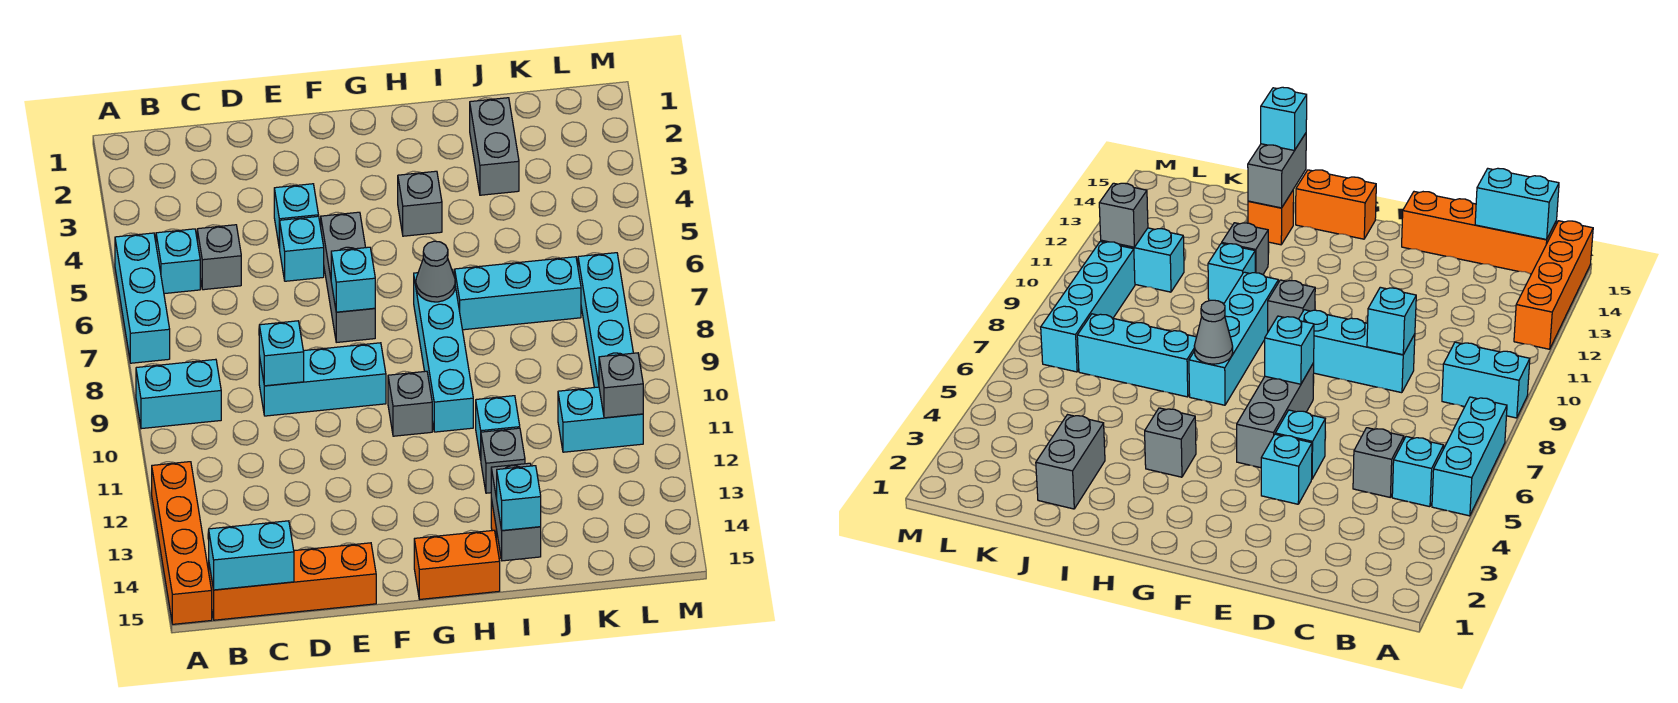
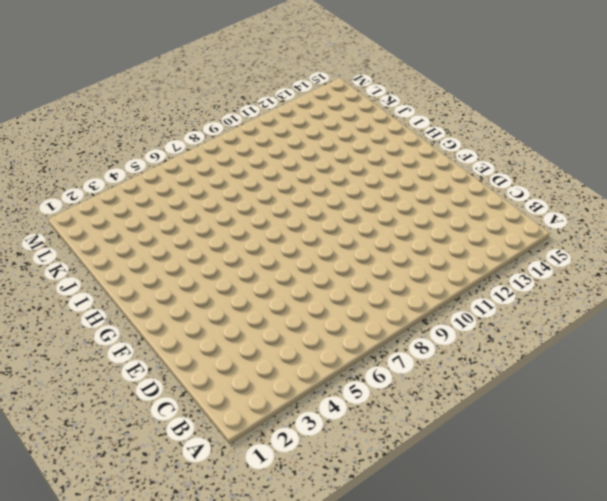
none -> cyan brick A5:A7 level 1
none -> cyan brick A9:B9 level 1
none -> orange brick A12:A15 level 1

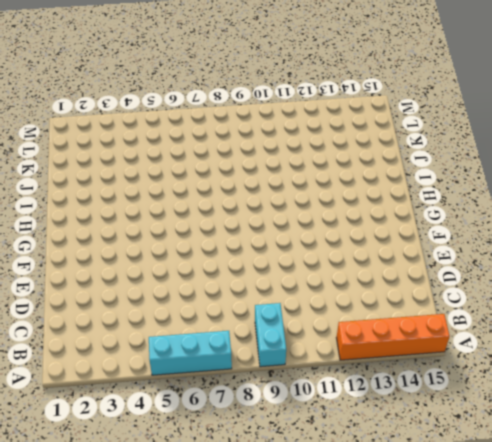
none -> cyan brick B5 level 1
none -> orange brick B15:E15 level 1
none -> grey brick C5 level 1

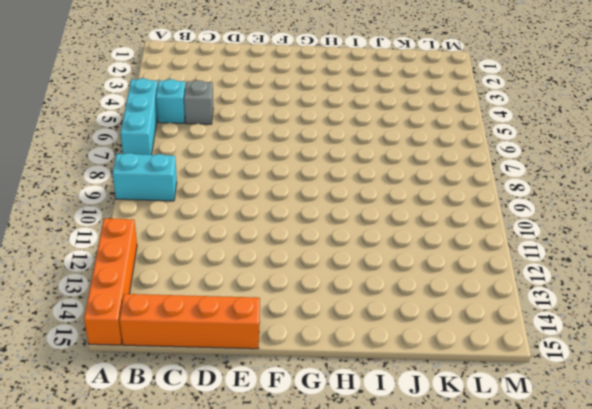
none -> cyan brick D9:F9 level 1
none -> cyan brick E4 level 1
none -> cyan brick E5 level 1

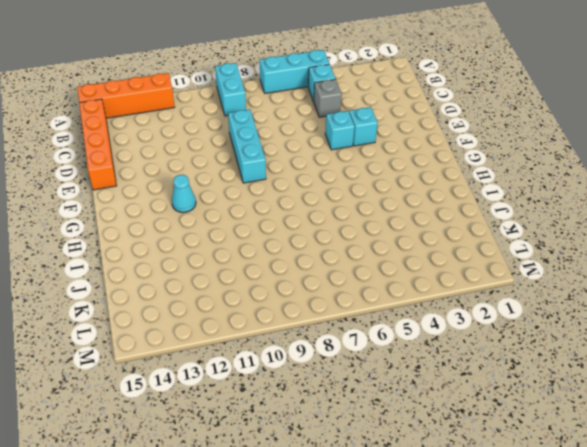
cyan cone G12 level 1 -> none
none -> grey brick F5:F7 level 1
none -> grey brick G10 level 1
none -> orange brick G15:H15 level 1

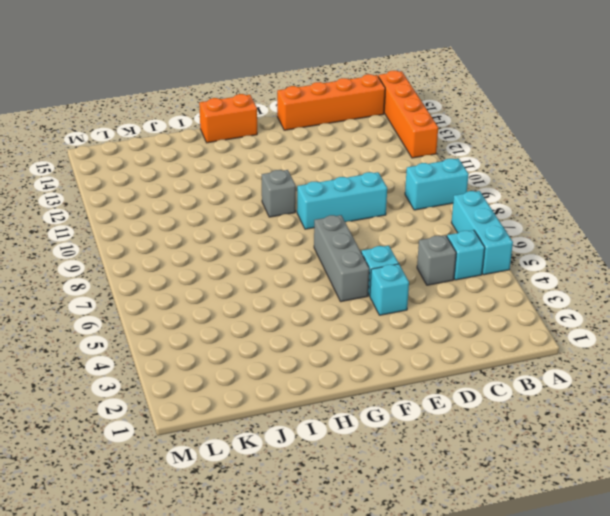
none -> grey brick H4 level 1
none -> cyan brick H7:H10 level 1
none -> cyan brick I7:K7 level 1

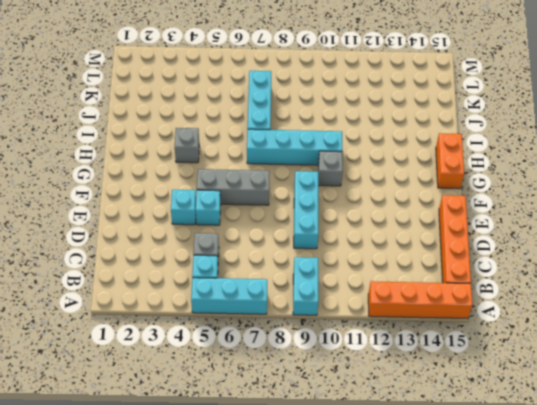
none -> cyan brick I11 level 1
none -> grey brick I12 level 1
none -> orange brick I14 level 1

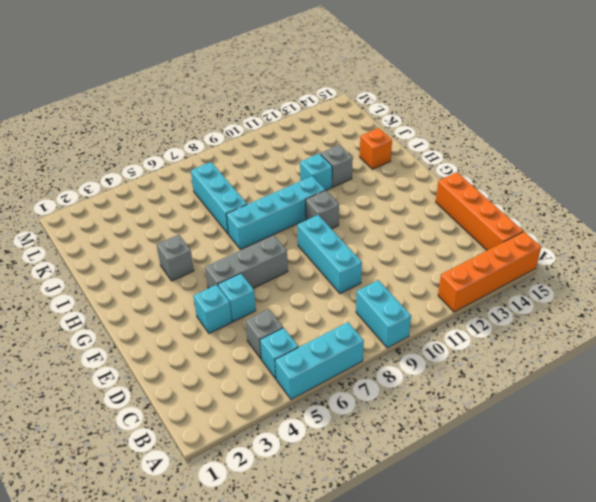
none -> orange brick G15:H15 level 1
none -> grey brick J2:J3 level 1
none -> cyan brick K11:L11 level 1

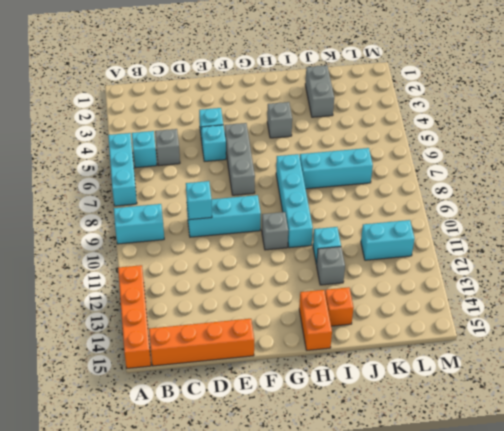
orange brick H14:H15 level 1 -> orange brick G15:H15 level 1
none -> cyan brick L7:L10 level 1
none -> cyan brick B15:C15 level 2
none -> cyan brick F7 level 2

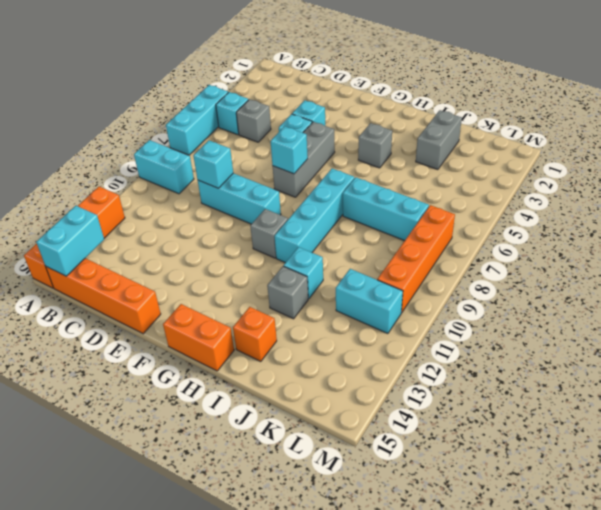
cyan brick B14:B15 level 2 -> cyan brick B15:C15 level 2
orange brick L7:L10 level 1 -> cyan brick L7:L10 level 1
none -> grey cone H7 level 2
none -> grey brick I14:I15 level 2
none -> grey brick L11 level 2

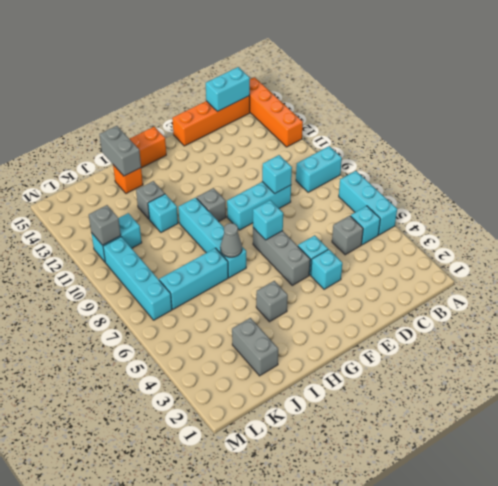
none -> cyan brick I15 level 3

